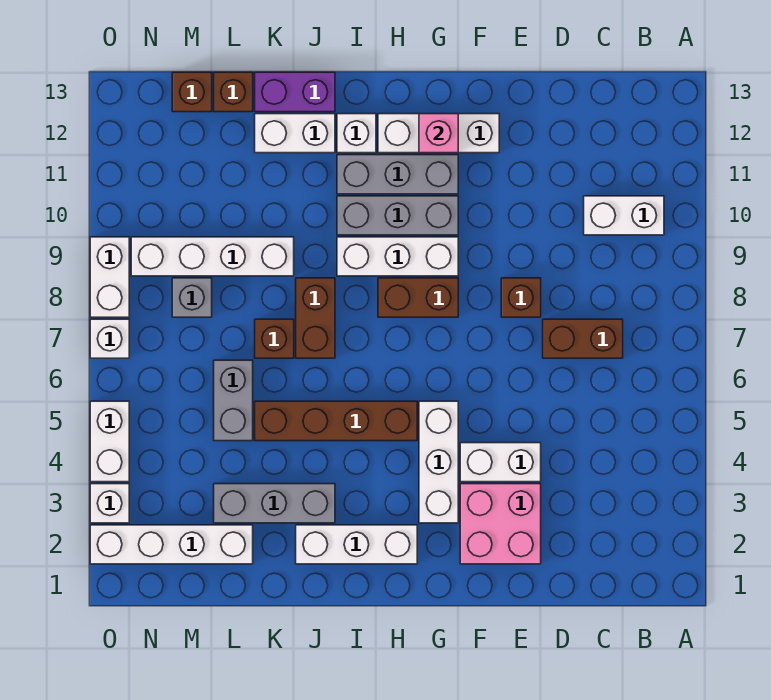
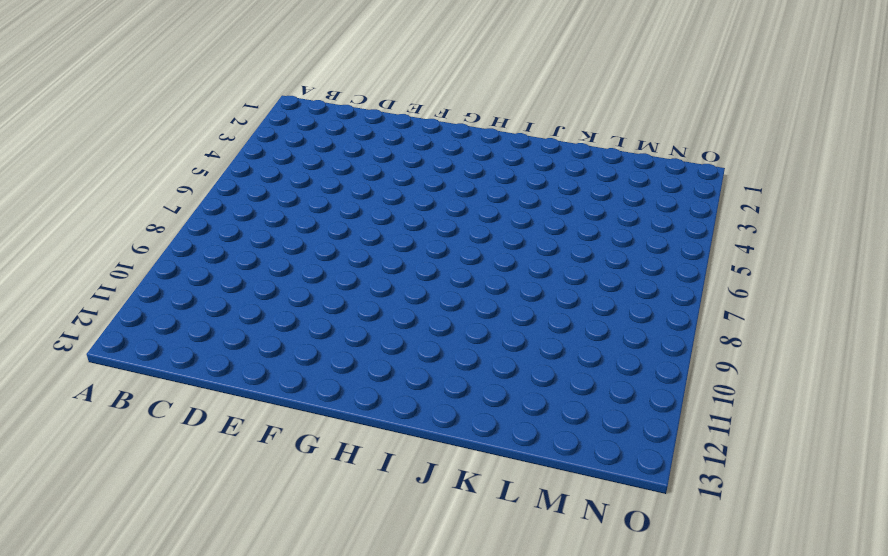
none -> white brick B10:C10 level 1
none -> brown brick C7:D7 level 1
none -> pink brick E2:F3 level 1
none -> white brick E4:F4 level 1

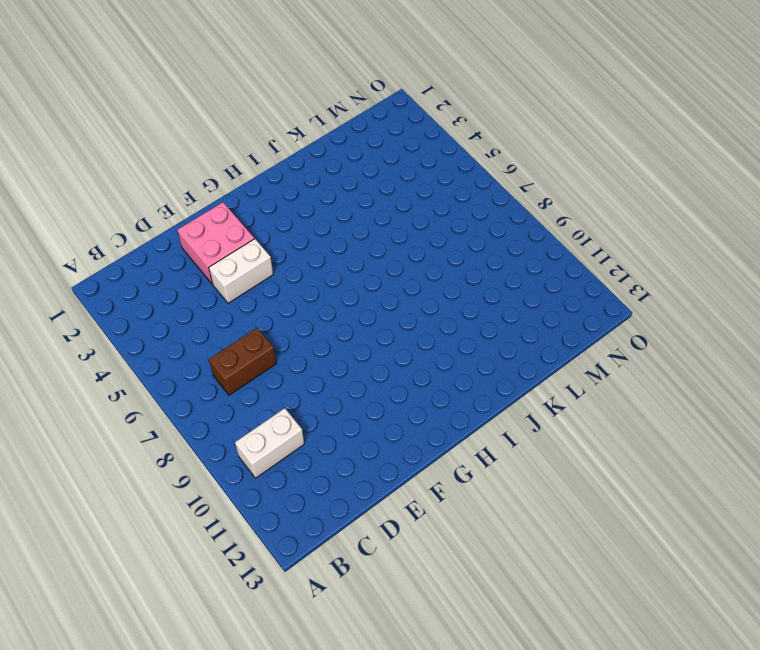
none -> brown brick E8 level 1
none -> white brick F12:H12 level 1
none -> white brick G3:G5 level 1
none -> brown brick G8:H8 level 1

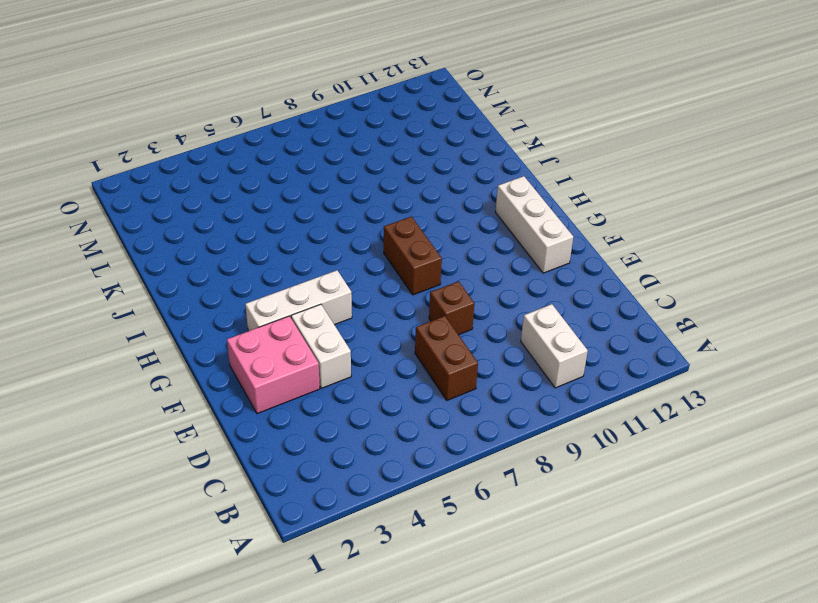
none -> white brick G9:I9 level 1
none -> grey brick G10:I10 level 1
none -> grey brick G11:I11 level 1
none -> white brick H2:J2 level 1

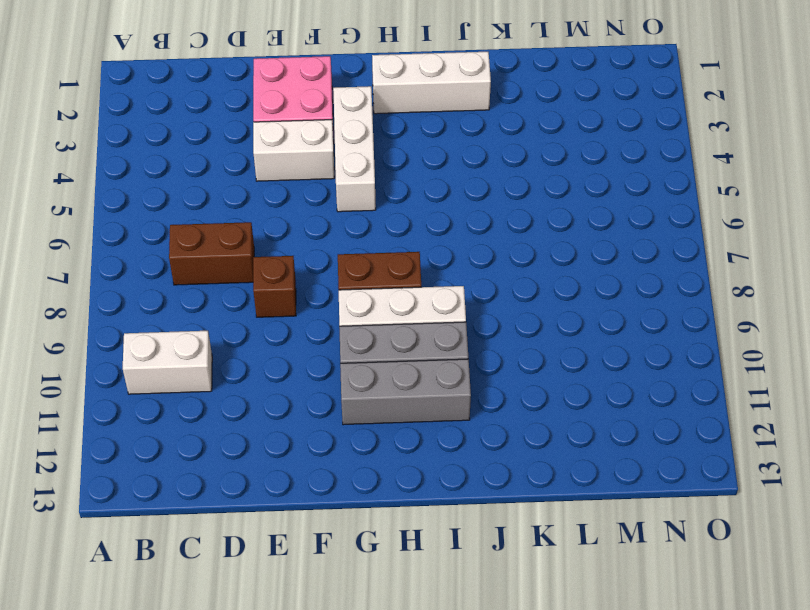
none -> white brick F12:H12 level 1
none -> brown brick H5:K5 level 1
none -> white brick I12 level 1
none -> grey brick J3:L3 level 1

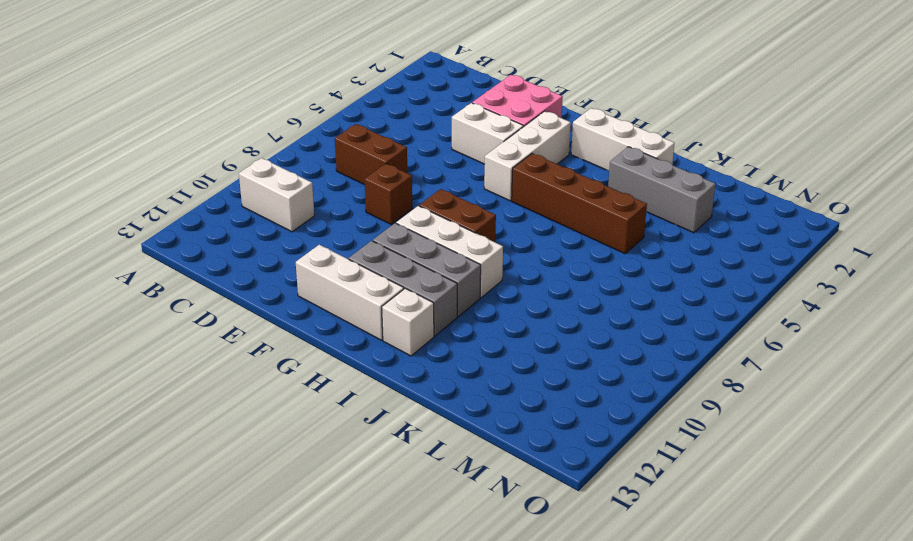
none -> brown brick J7:J8 level 1
none -> white brick J12:K12 level 1
none -> purple brick J13:K13 level 1
none -> brown brick K7 level 1

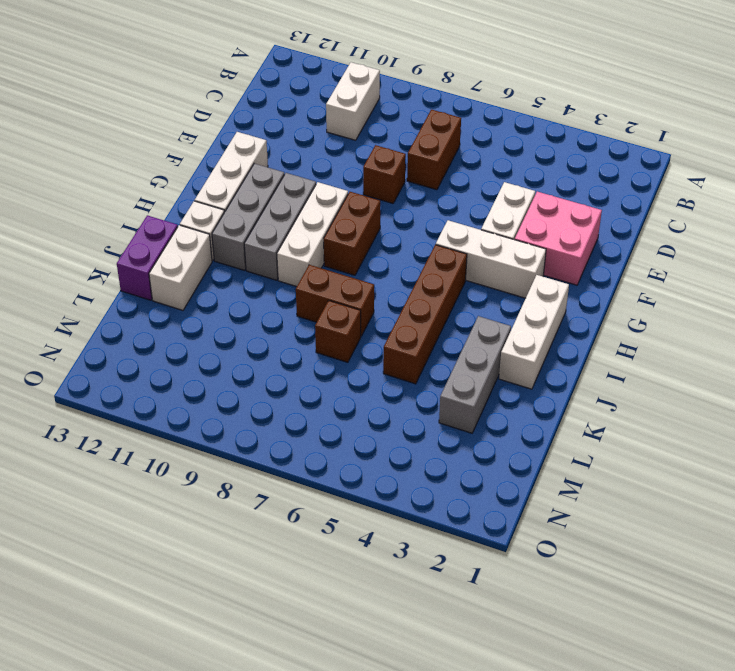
none -> white brick K9:N9 level 1
none -> white brick L2:O2 level 1
none -> grey brick L5:L6 level 1
none -> brown brick L13 level 1

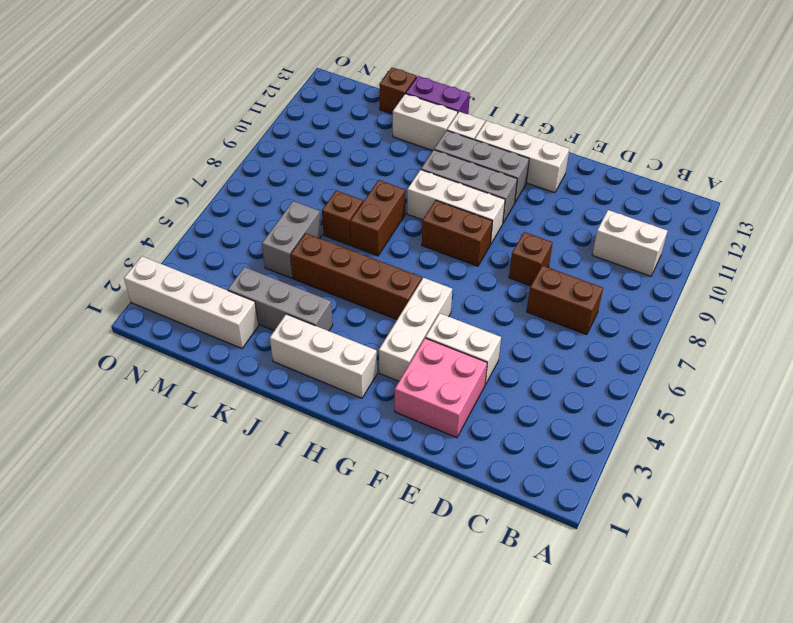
none -> white brick K9:N9 level 1
none -> grey brick M8 level 1
none -> brown brick M13 level 1
none -> white brick O3 level 1

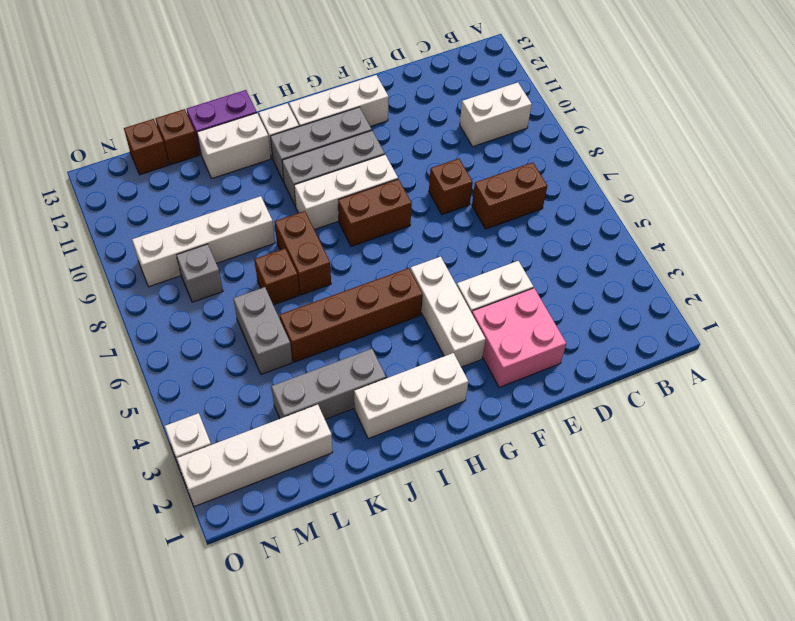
none -> white brick O4:O5 level 1
none -> white brick O7 level 1
none -> white brick O8:O9 level 1
none -> pink brick G12 level 2

